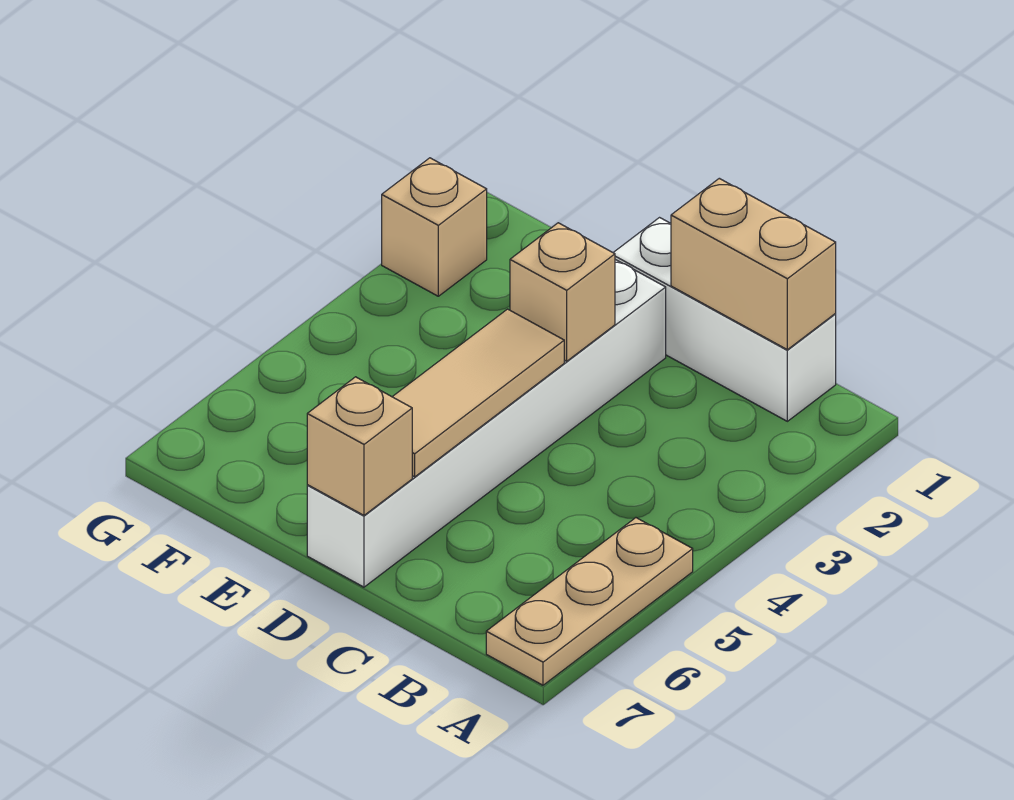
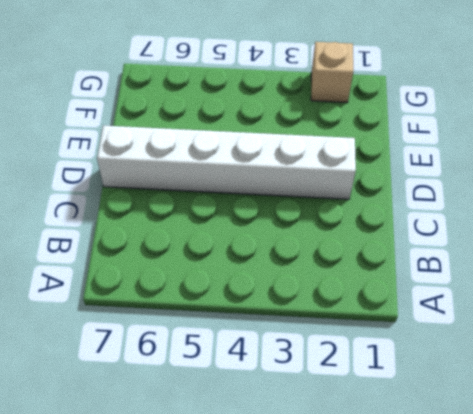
none -> tan plate A5:A7 level 1
none -> white brick B1:D1 level 1

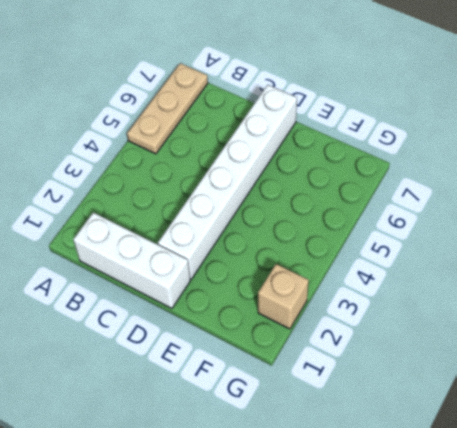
none -> tan brick B1:C1 level 2
none -> tan brick D3 level 2

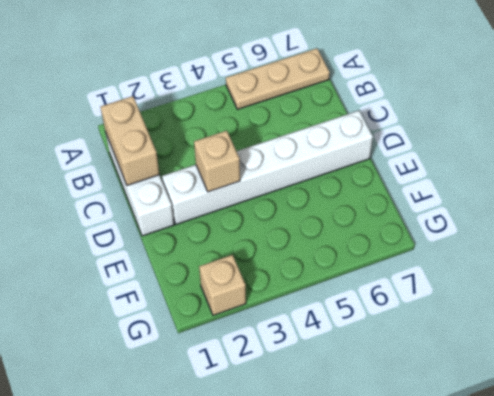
none -> tan tile D4:D6 level 2
none -> tan brick D7 level 2

